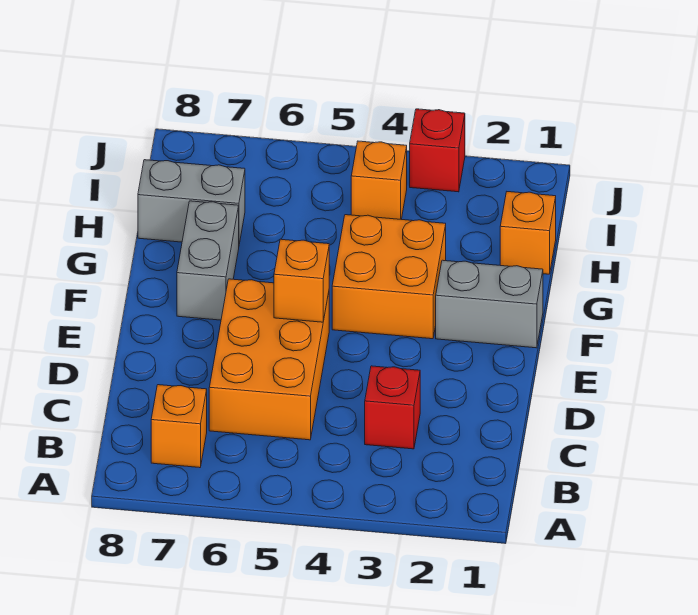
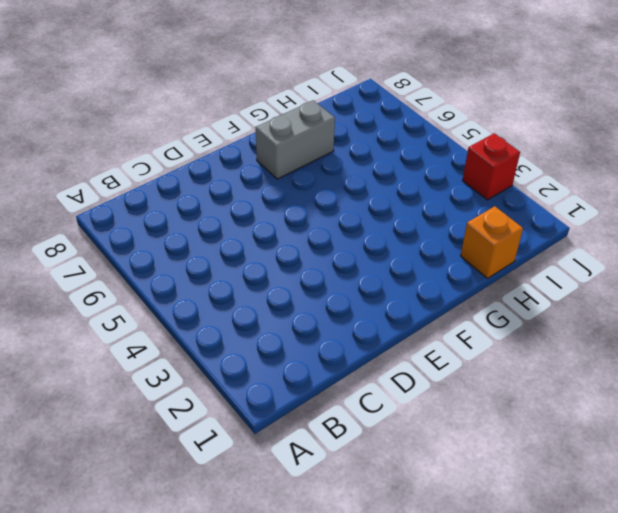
none -> orange brick B7 level 1
none -> red brick C3 level 1

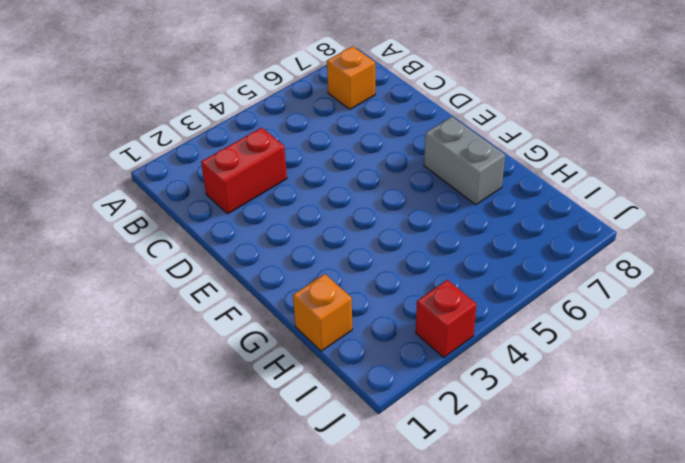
red brick C2:C3 level 1 -> red brick C3 level 1
none -> orange brick C5:E6 level 1
none -> grey brick F1:F2 level 1

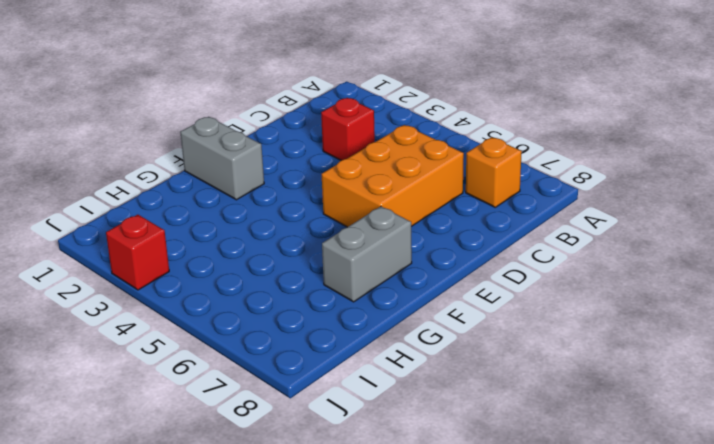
none -> orange brick F3:G4 level 1
none -> orange brick H1 level 1

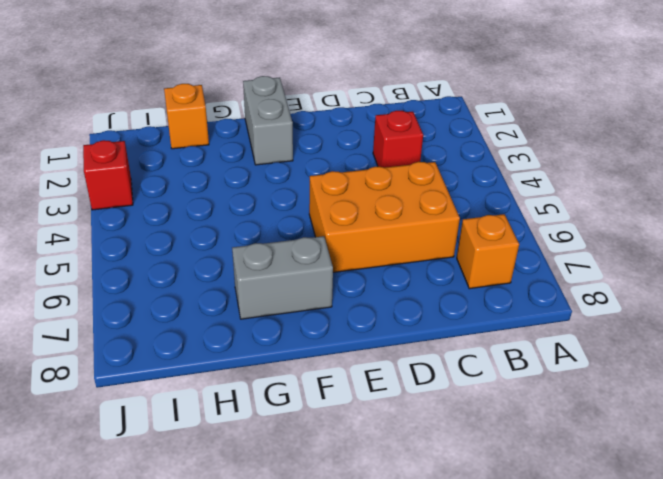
none -> orange brick F3:G4 level 1
none -> grey brick H7:H8 level 1

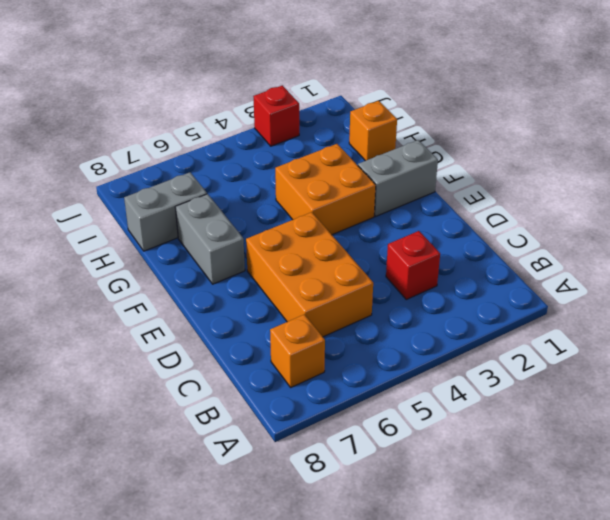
none -> orange brick I4 level 1
none -> orange brick E5 level 2

